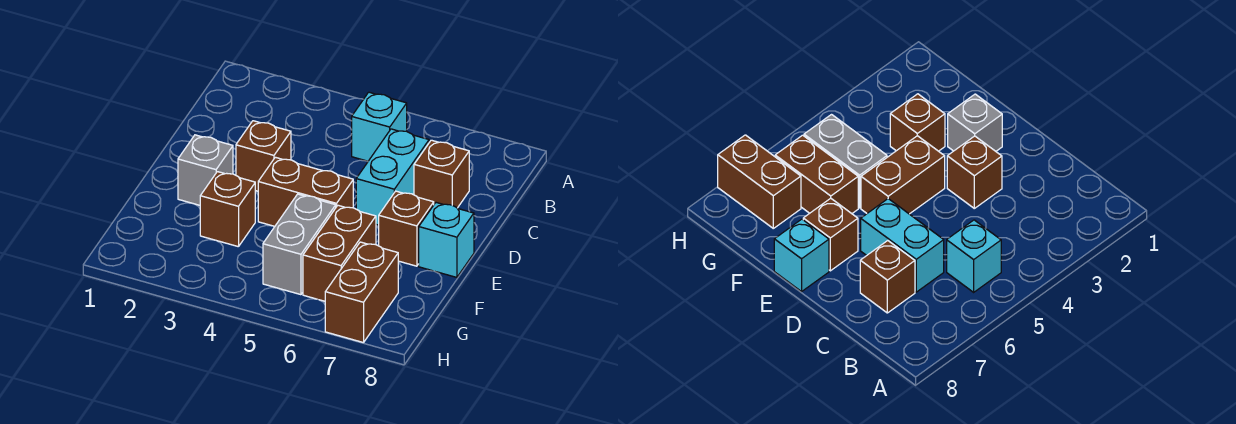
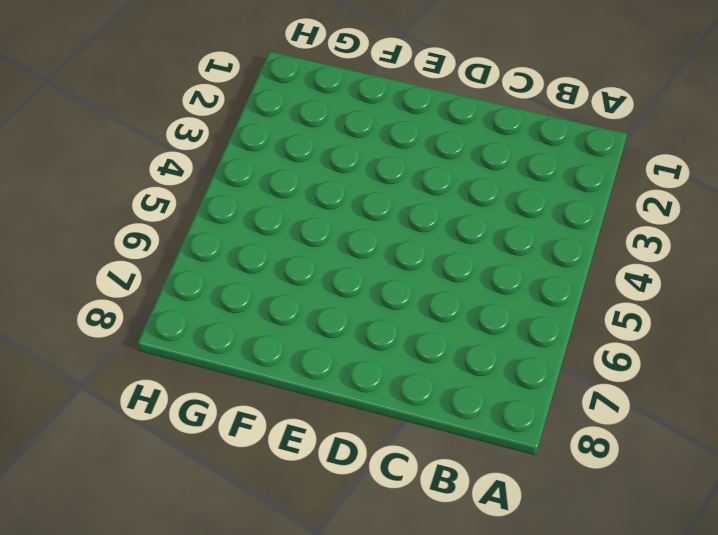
none -> cyan brick B5 level 1
none -> cyan brick C6:D6 level 1
none -> brown brick C7 level 1

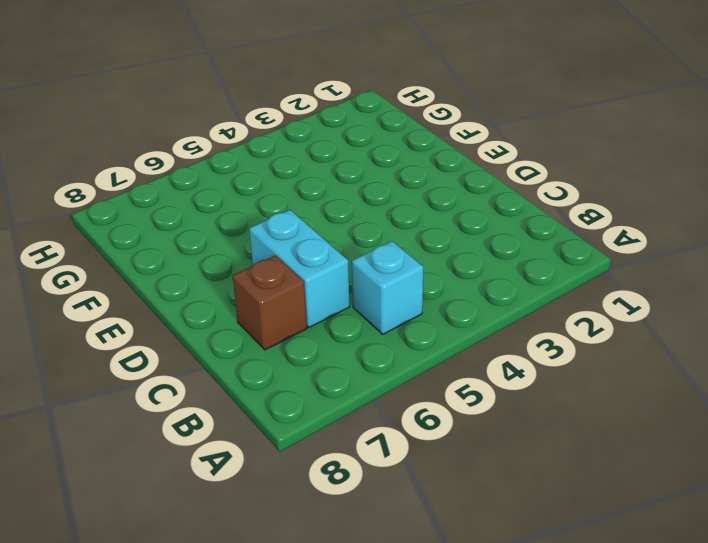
none -> brown brick D3 level 1
none -> grey brick E2 level 1
none -> brown brick E4:E5 level 1

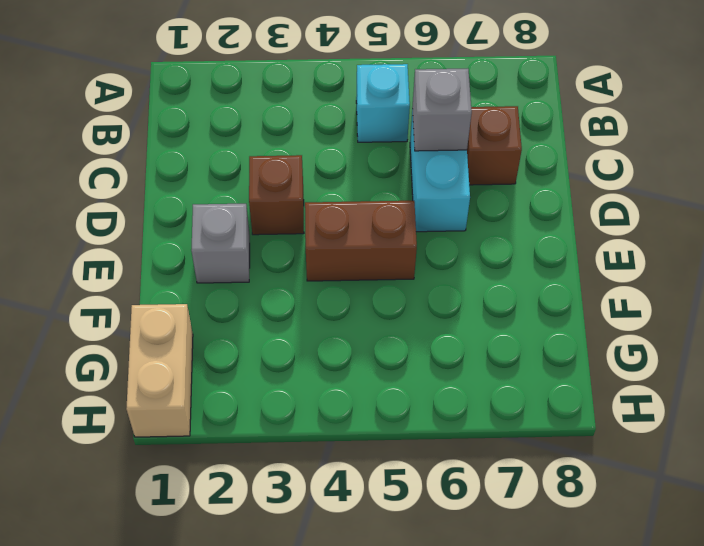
grey brick C6 level 2 -> none
tan brick G1:H1 level 1 -> none
none -> brown brick E7 level 1
none -> cyan brick E8 level 1
none -> brown brick F3 level 1

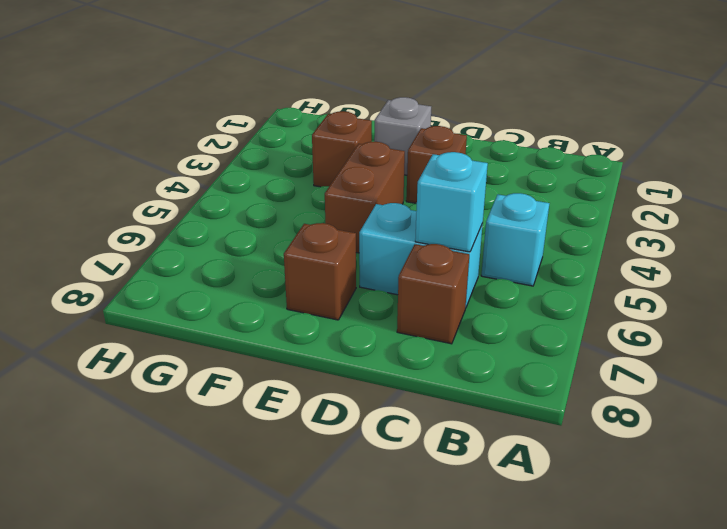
cyan brick C6 level 2 -> cyan brick E8 level 1
none -> grey brick F5:G5 level 1
none -> brown brick F6:G6 level 1
none -> brown brick G7:H7 level 1

